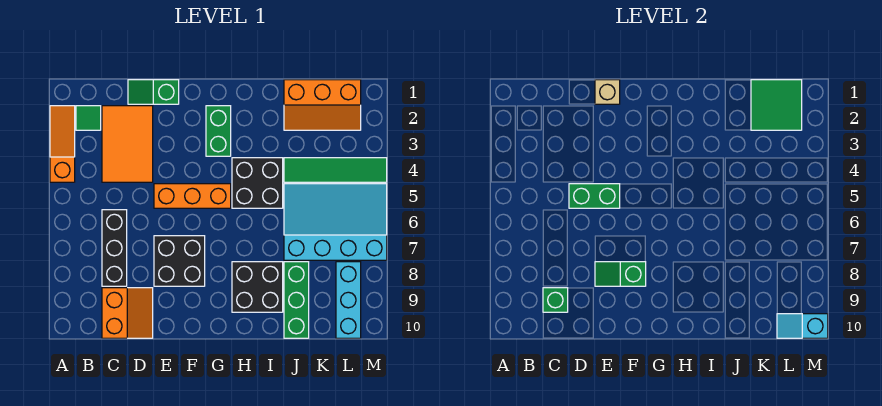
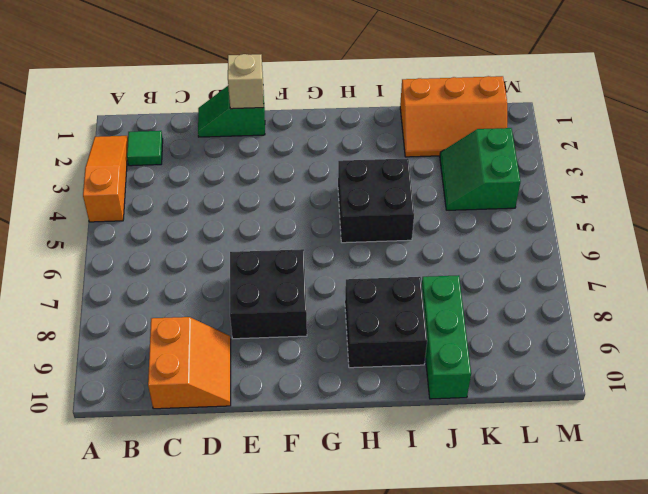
green slope K3:L4 level 1 top L -> green tile J4:M4 level 1
none -> orange tile C2:D4 level 1
none -> black brick C6:C8 level 1
none -> orange brick E5:G5 level 1

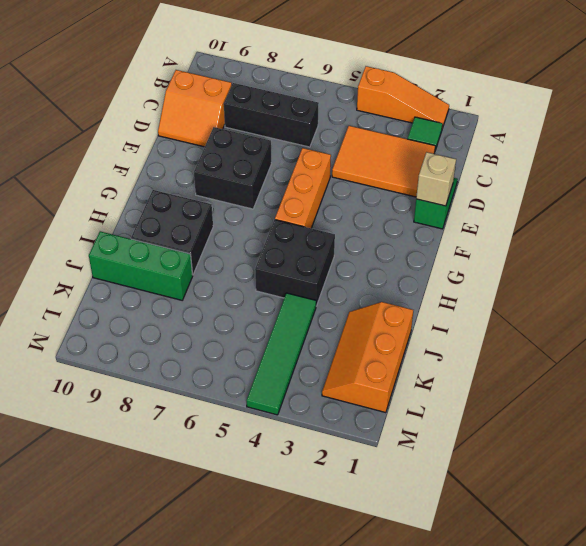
none -> green brick G2:G3 level 1
none -> cyan slope J5:M7 level 1 top 7
none -> cyan brick L8:L10 level 1

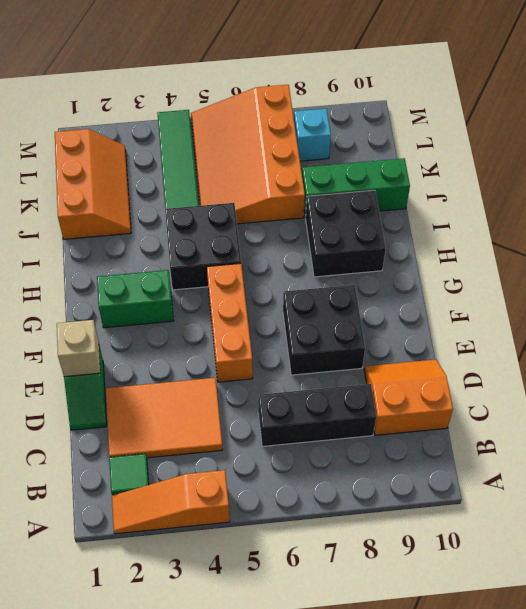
orange slope J5:M7 level 1 top 7 -> cyan slope J5:M7 level 1 top 7
cyan brick L8 level 1 -> cyan brick L8:L10 level 1
none -> green brick C9 level 2
none -> green brick D5:E5 level 2
none -> green slope E8:F8 level 2 top F

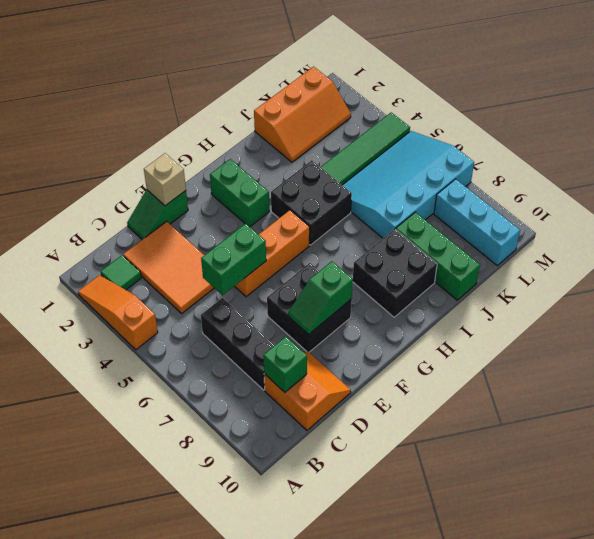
none -> green tile K1:L2 level 2
none -> cyan slope L10:M10 level 2 top M

